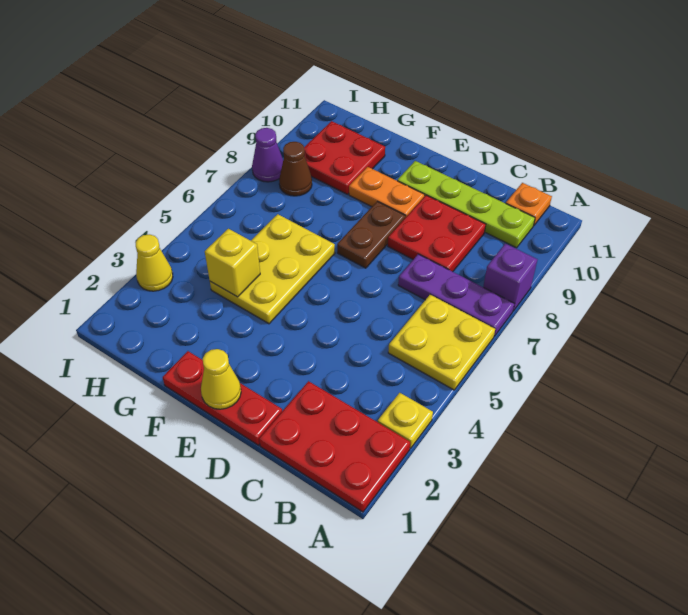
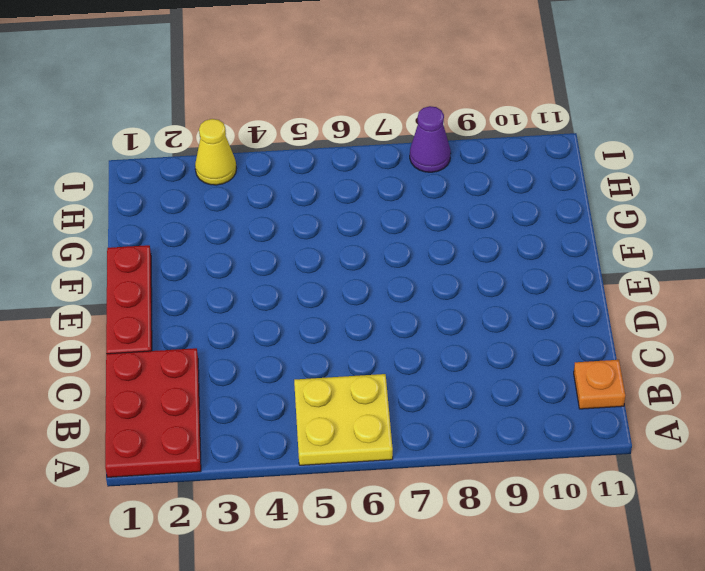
none -> yellow plate A3 level 1
none -> purple plate A7:C7 level 1
none -> purple brick A8 level 1

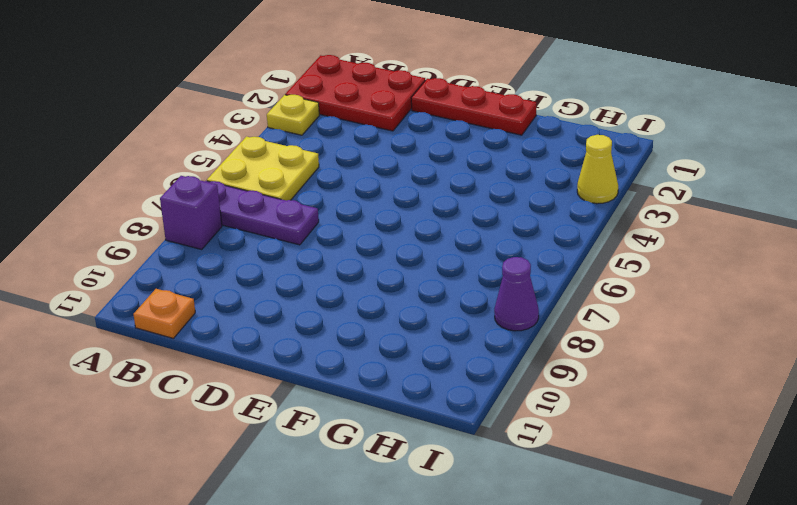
none -> lime plate B10:E10 level 1
none -> red plate C8:D9 level 1
none -> brown plate E7:E8 level 1

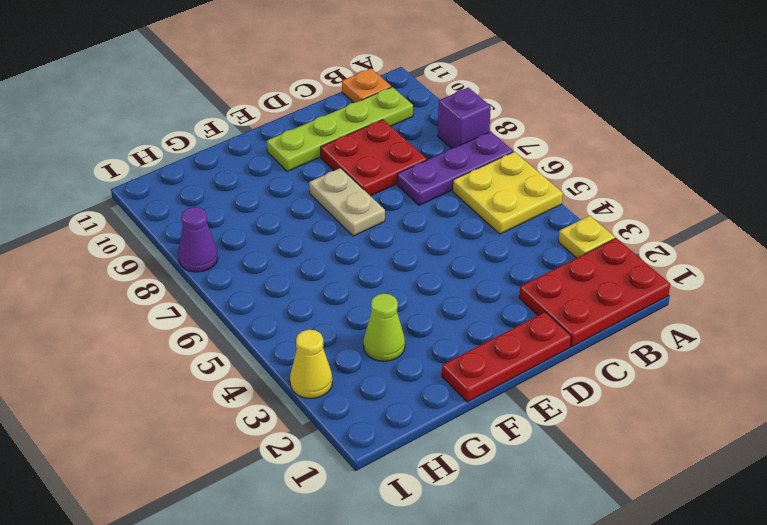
tan plate E7:E8 level 1 -> brown plate E7:E8 level 1
lime cone G3 level 1 -> none
none -> orange plate E9:F9 level 1
none -> yellow plate F4:G6 level 1
none -> red plate G9:H10 level 1

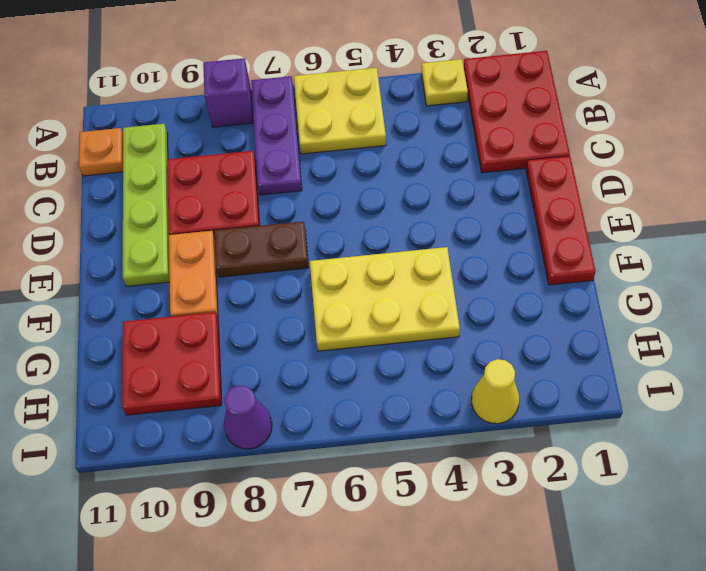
none -> brown cone H8 level 1
none -> yellow cone E1 level 2
none -> yellow brick G4 level 2

